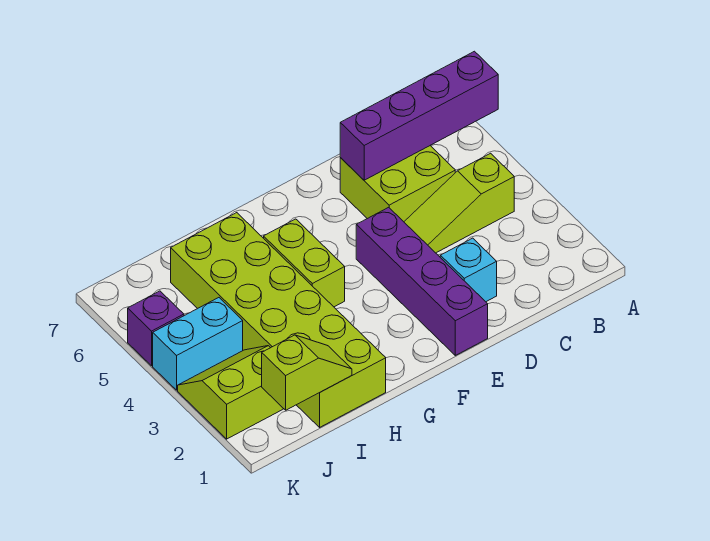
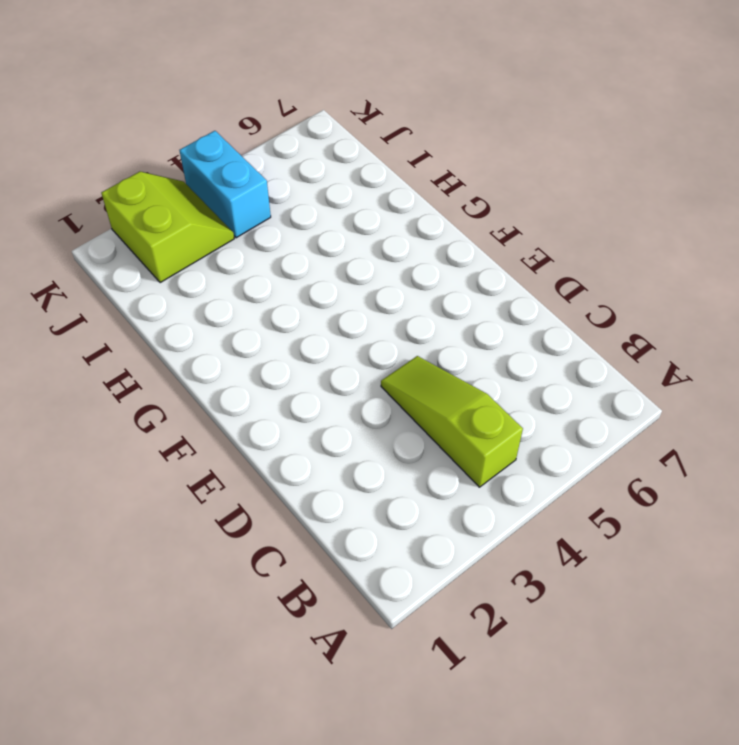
none -> lime brick C5:D6 level 1
none -> cyan brick D2 level 1

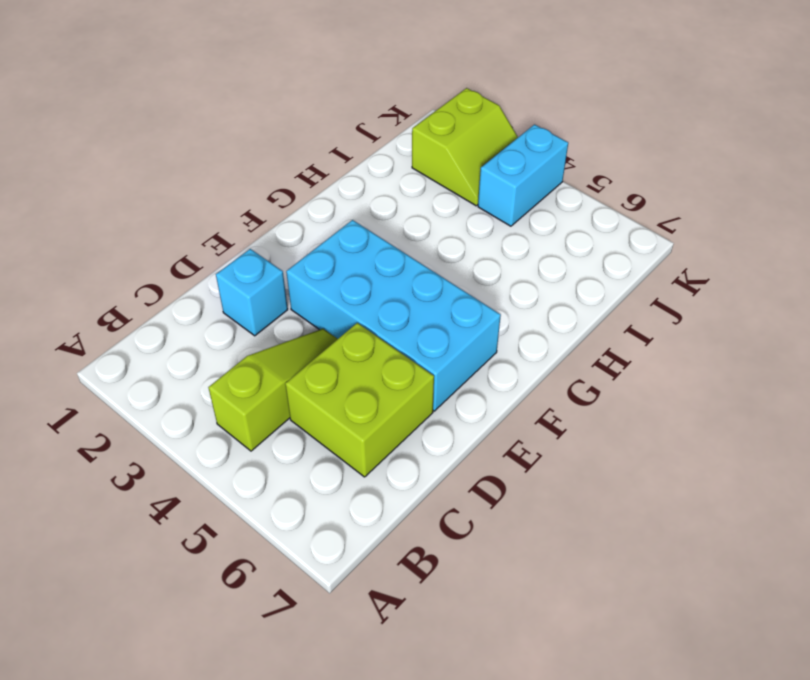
cyan brick E3:F6 level 1 -> purple brick E1:E4 level 1
none -> lime brick G4:G5 level 1
none -> lime brick H1:I6 level 1

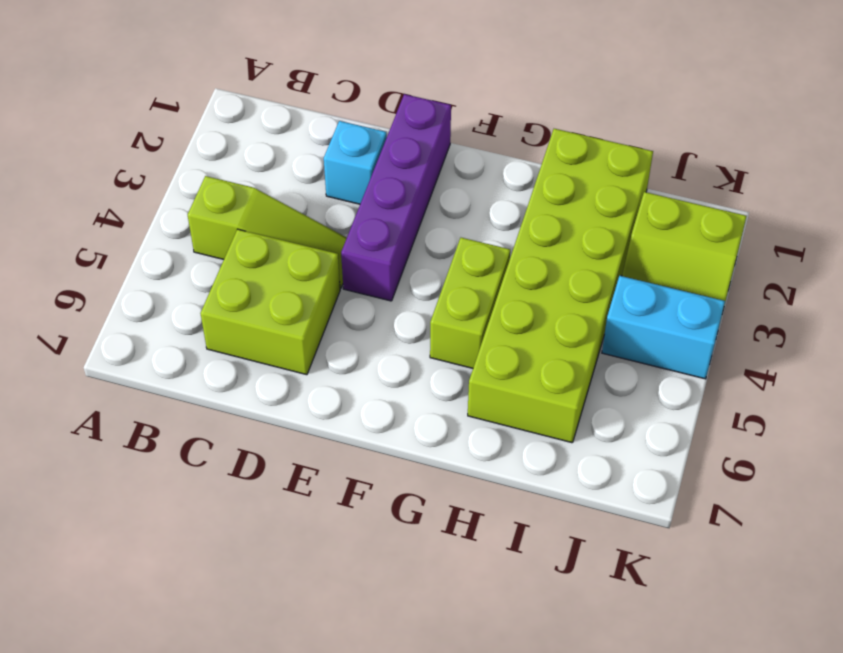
none -> purple brick K5 level 1
none -> purple brick A6:D6 level 2

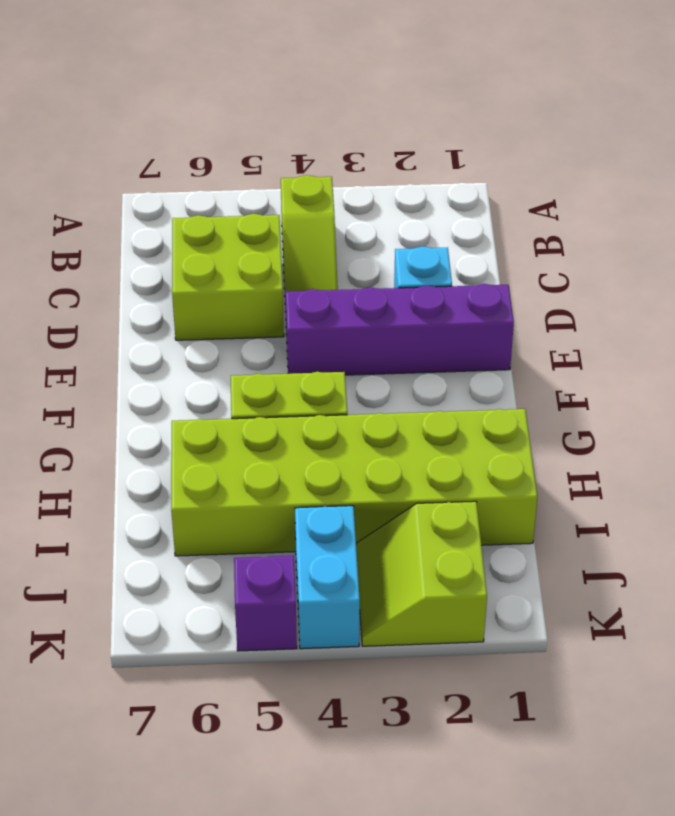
none -> purple brick A6:D6 level 2
none -> lime slope I1:J1 level 2 top J

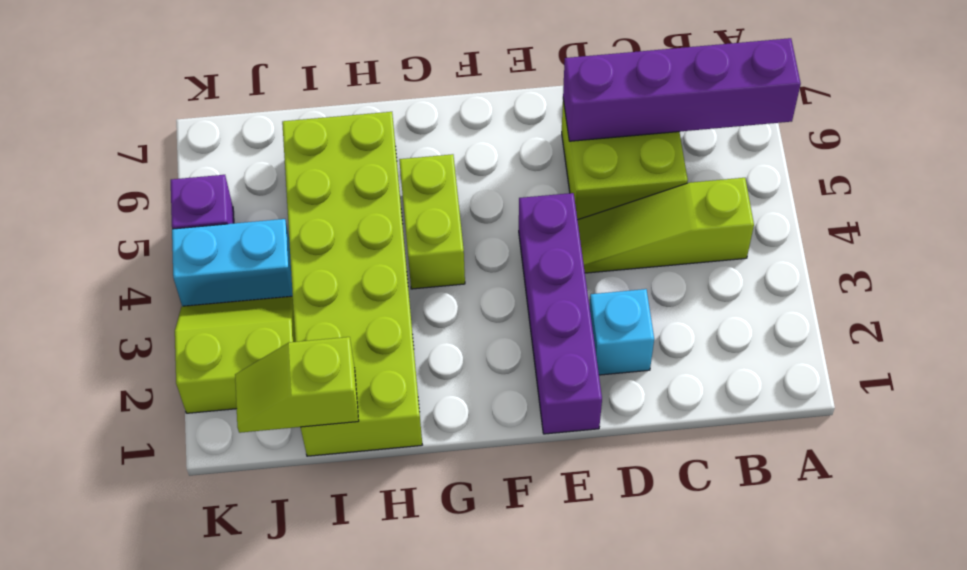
lime slope I1:J1 level 2 top I -> lime slope I1:J1 level 2 top J

